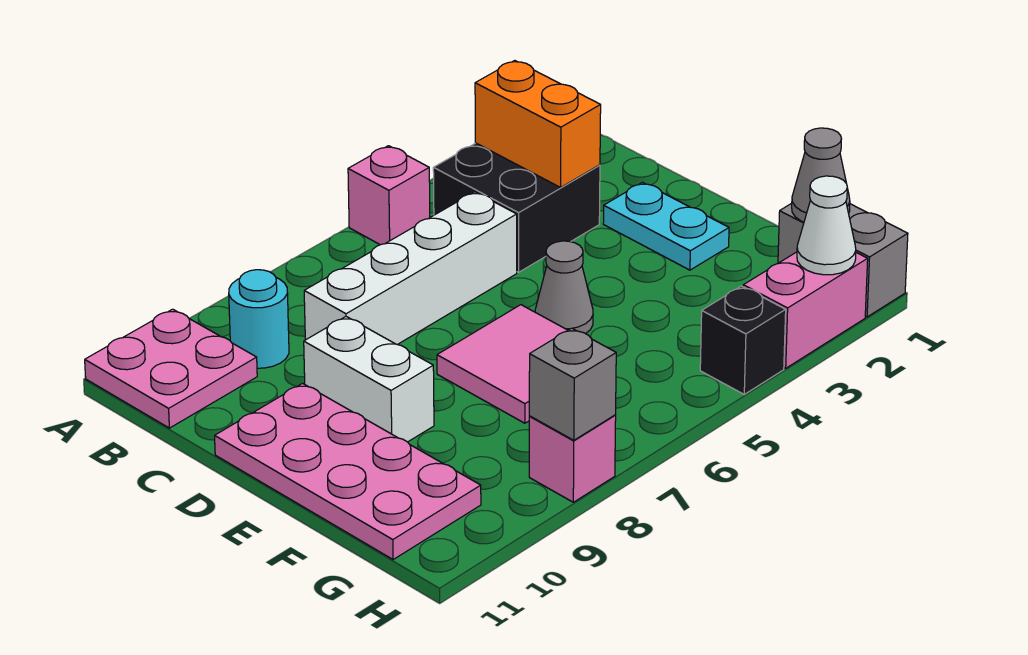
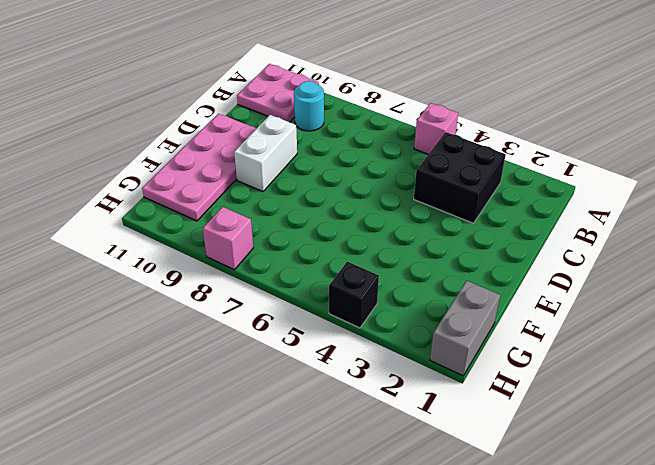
none -> white brick C5:C8 level 1
none -> cyan plate D2:E2 level 1
none -> grey cone E5 level 1

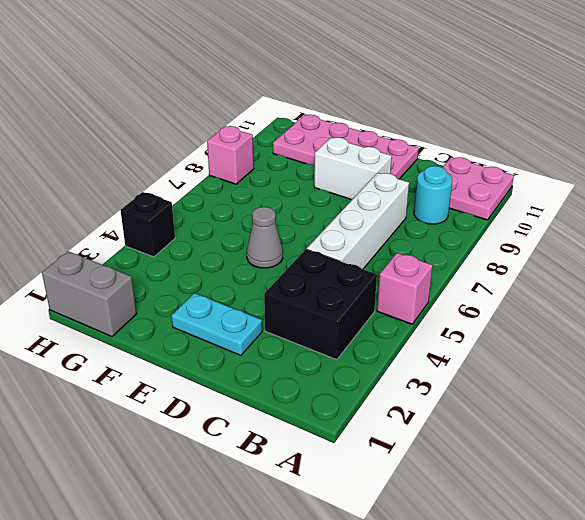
none -> pink tile E6:F7 level 1
none -> pink brick H2:H3 level 1
none -> orange brick B3:C3 level 2

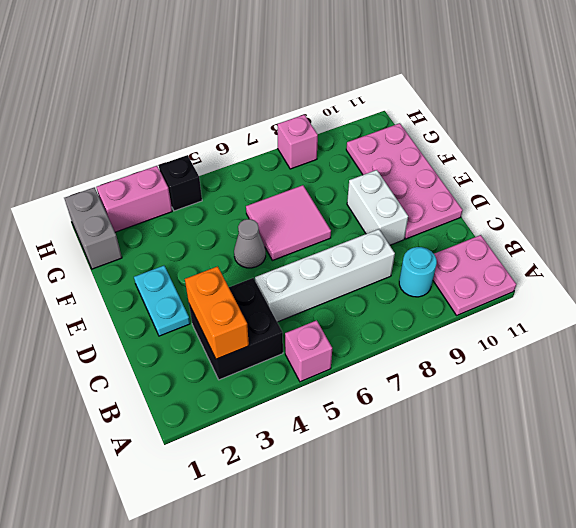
none -> grey cone G1 level 2
none -> white cone H2 level 2
none -> grey brick H8 level 2

